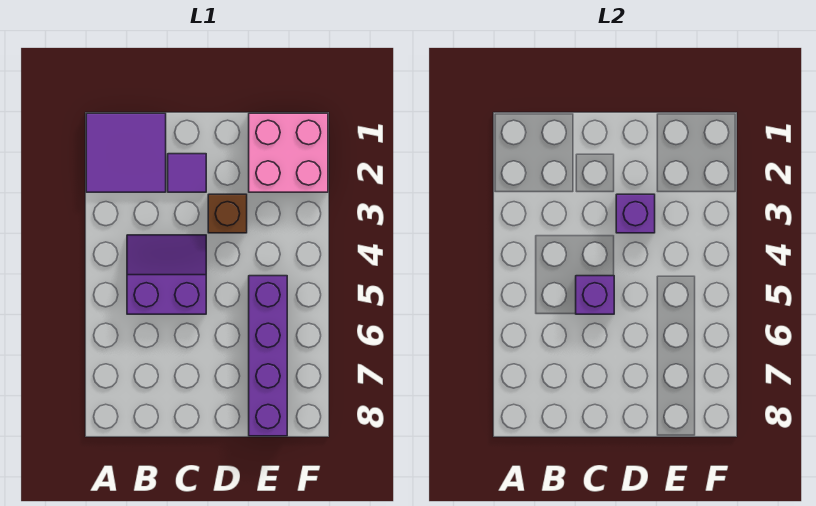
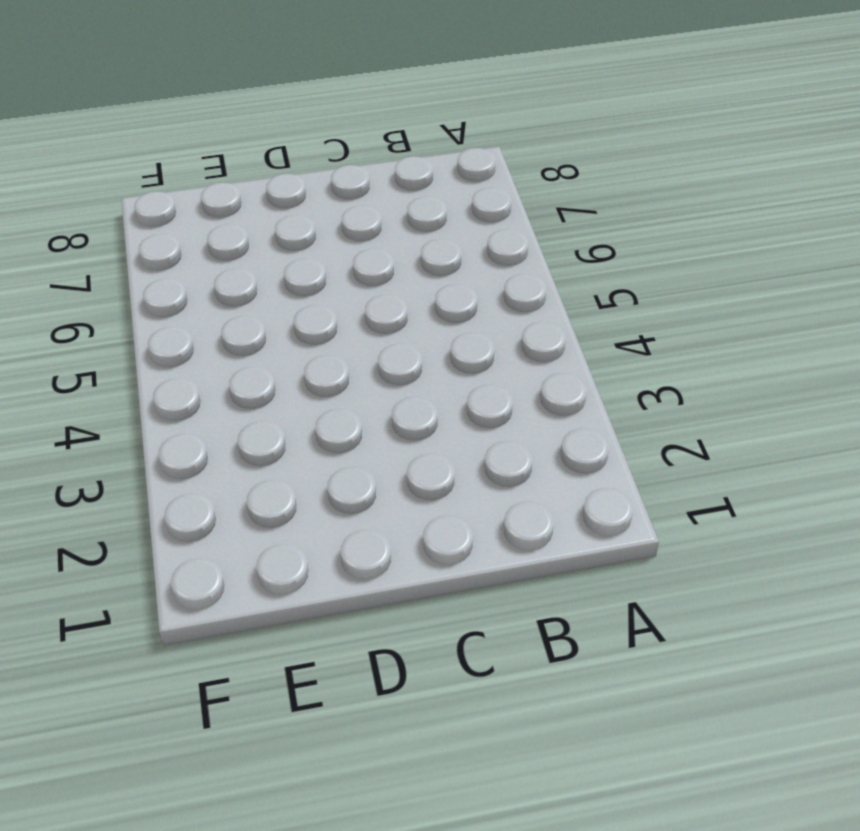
none -> purple tile A1:B2 level 1
none -> purple slope B4:C5 level 1 top 5

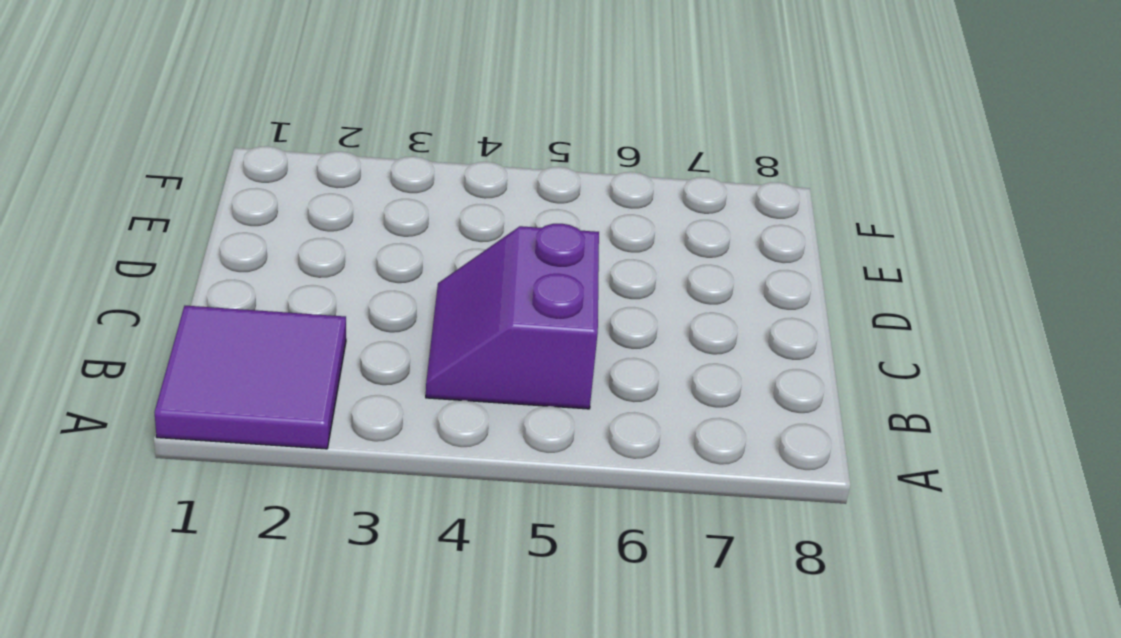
none -> purple tile C2 level 1
none -> brown brick D3 level 1

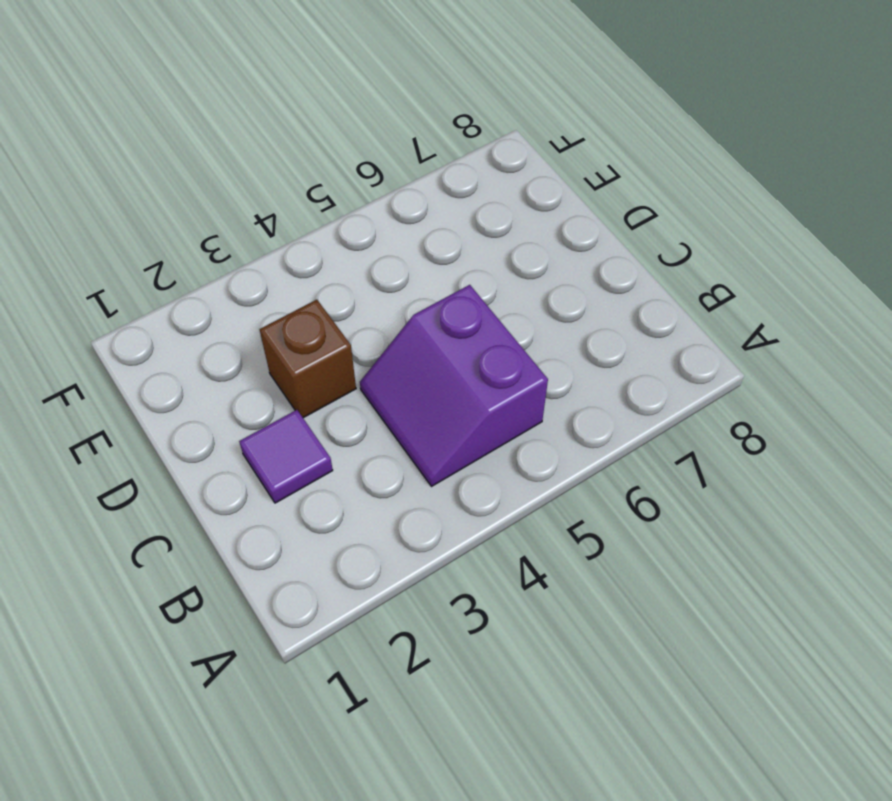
none -> purple tile A1:B2 level 1
none -> pink brick E1:F2 level 1

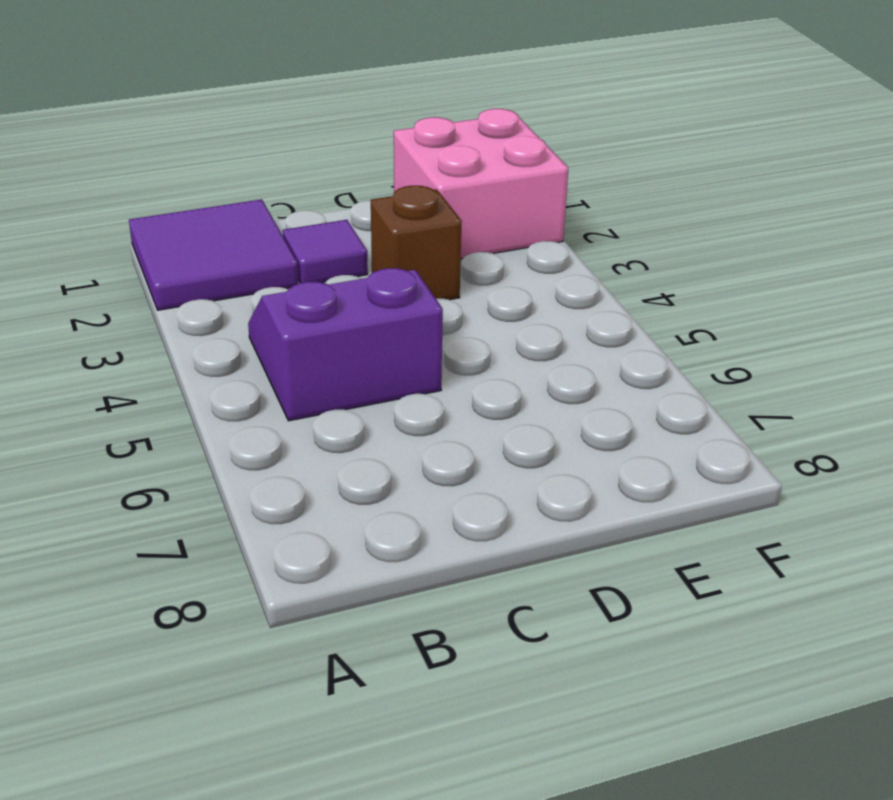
none -> purple brick E5:E8 level 1
none -> purple brick C5 level 2

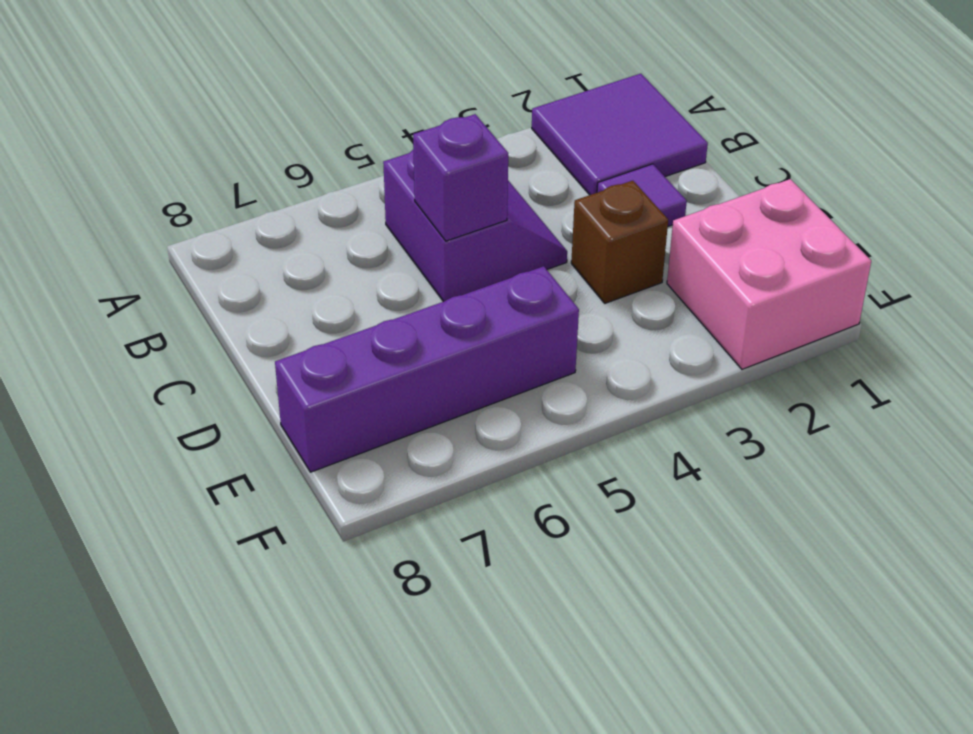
none -> purple brick D3 level 2

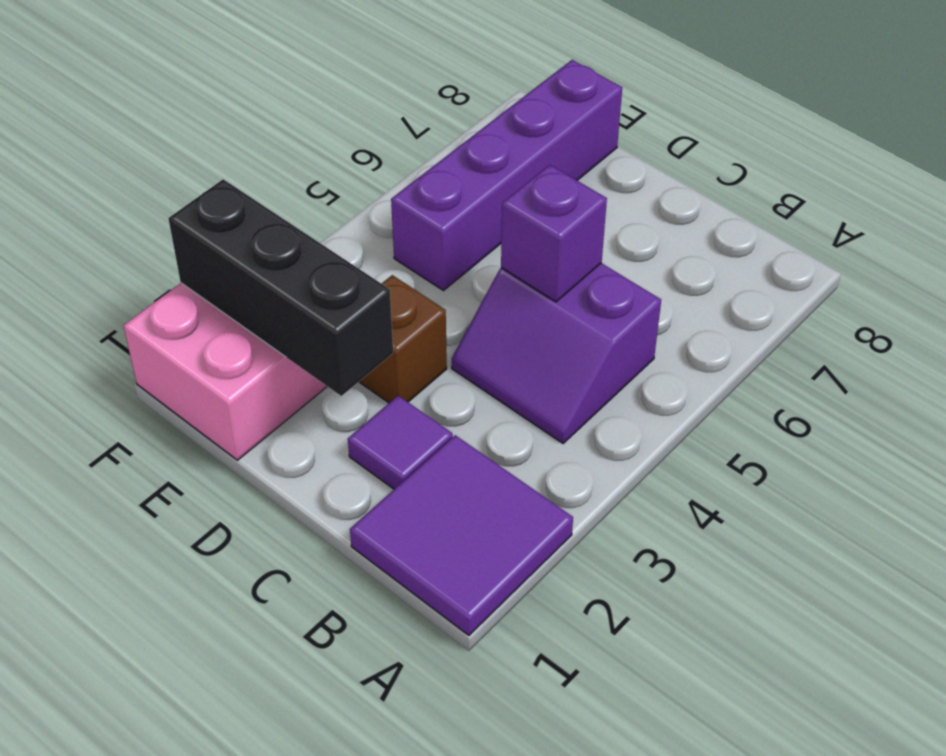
black brick D2:F2 level 2 -> none
none -> purple brick D3 level 2

